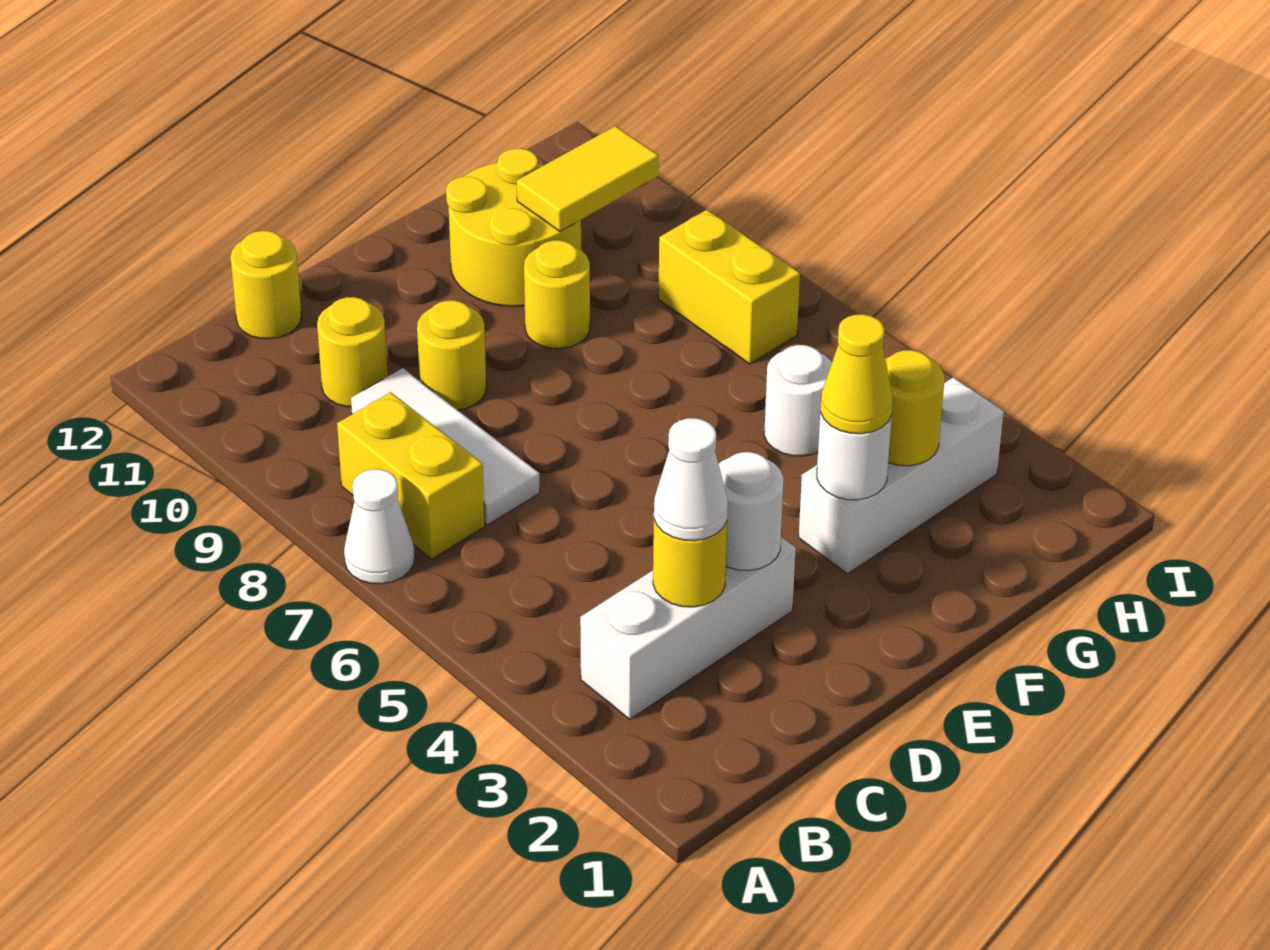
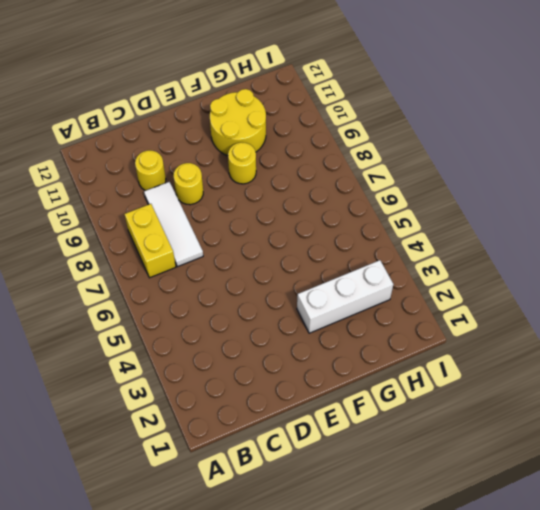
none -> white cone A7 level 1
none -> white brick B3:D3 level 1
none -> yellow round brick C12 level 1

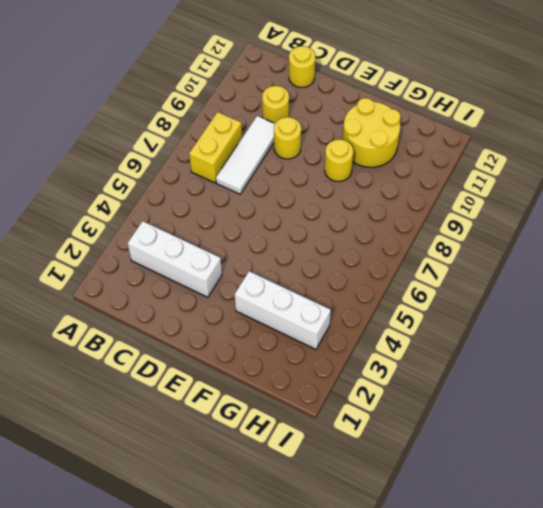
none -> white cone A7 level 1
none -> white round brick G5 level 1
none -> yellow brick H7:H8 level 1

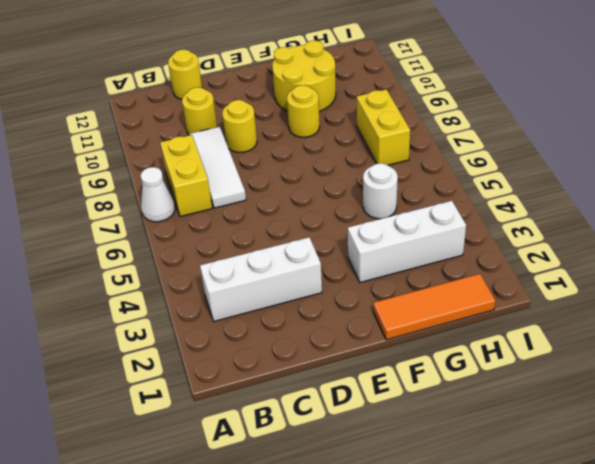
orange tile F1:H1 level 1 -> none
none -> yellow round brick C3 level 2
none -> white round brick D3 level 2
none -> white round brick F3 level 2

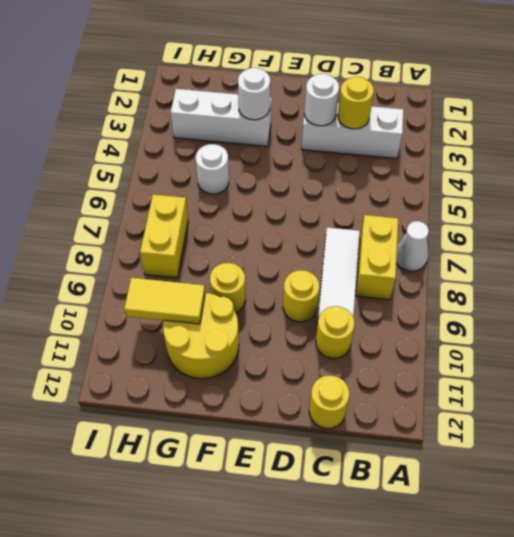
none -> yellow round brick G3 level 2
none -> white cone C3 level 3
none -> yellow cone F3 level 3

